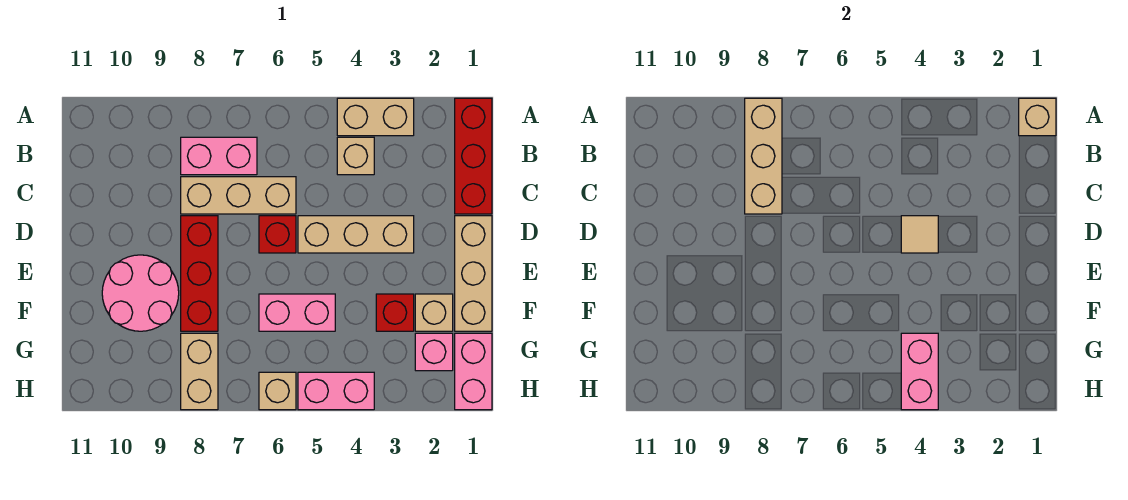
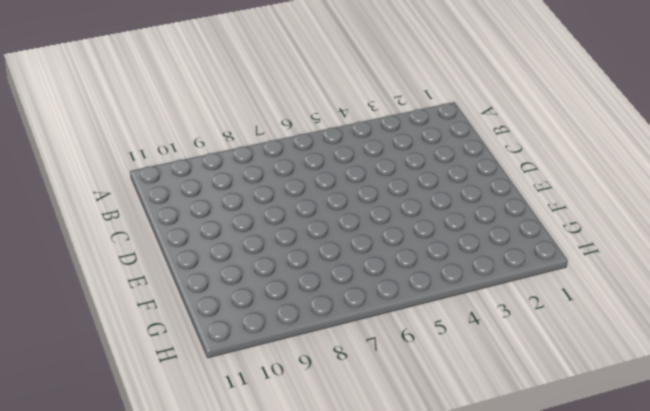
none -> red brick A1:C1 level 1
none -> tan brick A3:A4 level 1
none -> tan brick B4 level 1

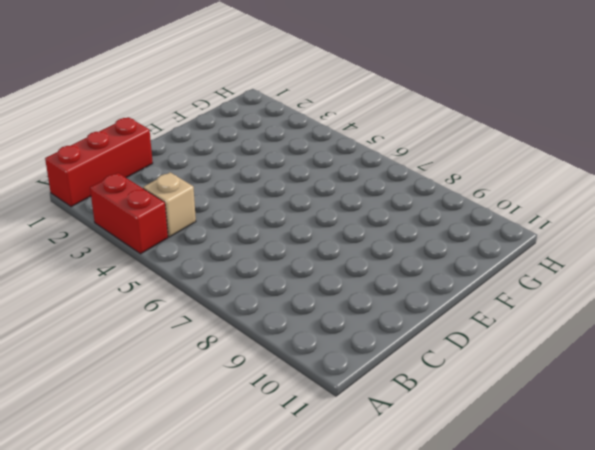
red brick A3:A4 level 1 -> tan brick A3:A4 level 1
none -> pink brick B7:B8 level 1
none -> tan brick C6:C8 level 1
none -> tan brick D1:F1 level 1

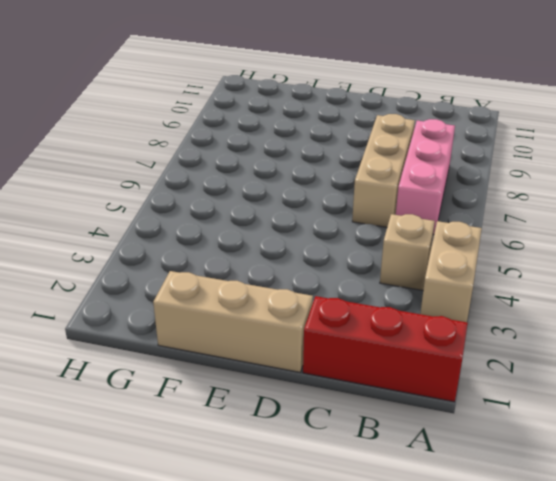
pink brick B6:B8 level 1 -> pink brick B7:B8 level 1
none -> tan brick D3:D5 level 1
none -> red brick D6 level 1
none -> red brick D8:F8 level 1

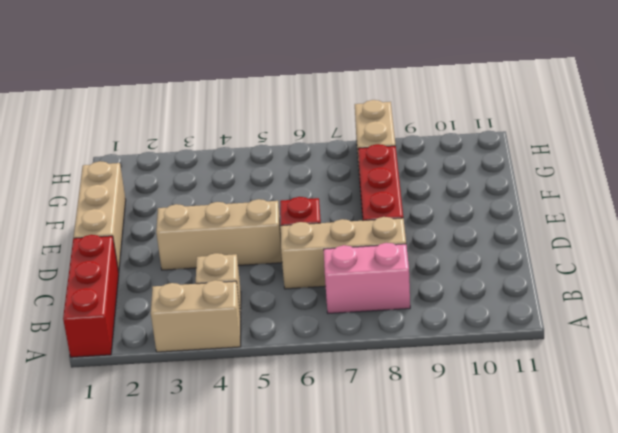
none -> pink round brick E9:F10 level 1
none -> tan brick F2 level 1
none -> red brick F3 level 1

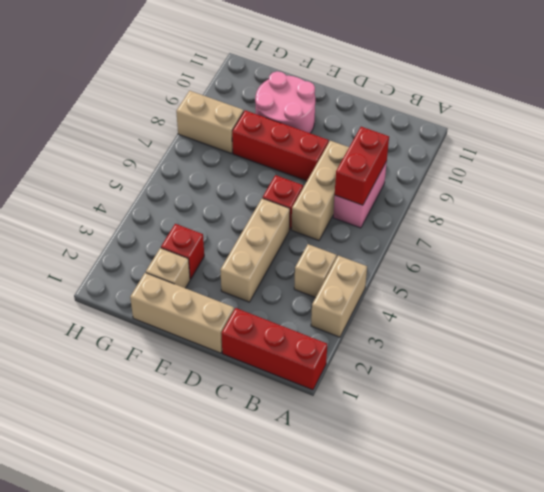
red brick B7:B8 level 2 -> tan brick A8:C8 level 2
none -> pink brick F5:F6 level 1
none -> pink brick G1:H1 level 1
none -> pink brick G2 level 1

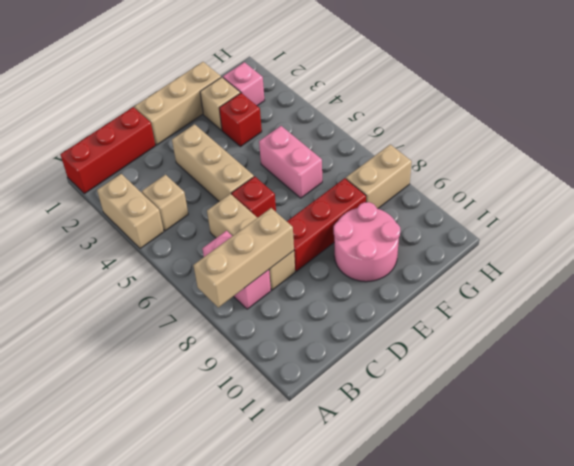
none -> pink brick G1:H1 level 1
none -> pink brick H4:H5 level 1
none -> tan brick H6 level 1

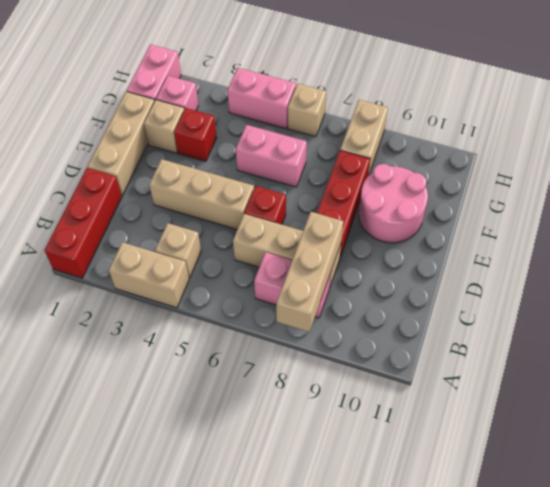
none -> tan brick A1 level 2
none -> tan tile D4 level 2
none -> pink brick G4:H4 level 2

